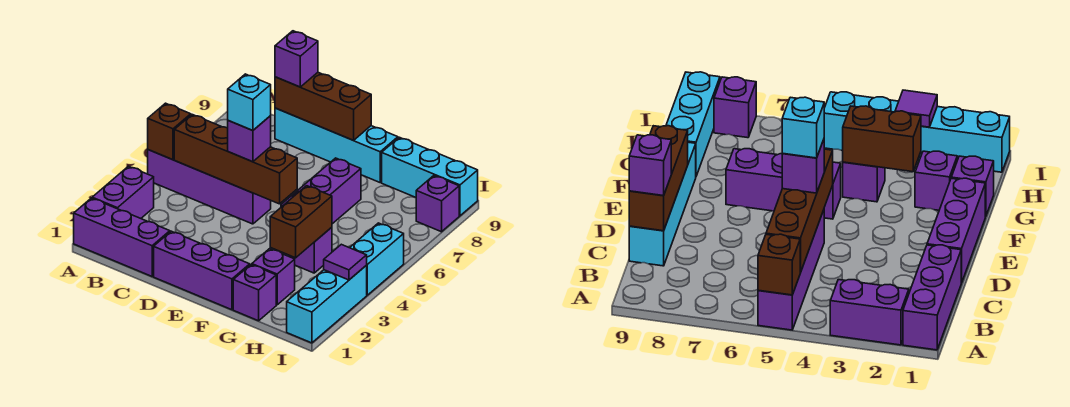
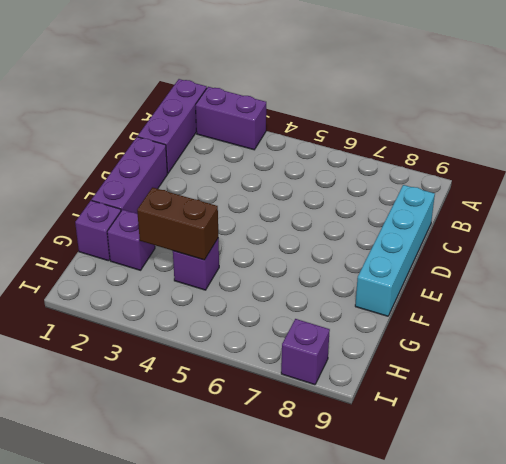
none -> purple brick A5:D5 level 1
none -> purple brick F5:F7 level 1
none -> cyan brick G9:I9 level 1

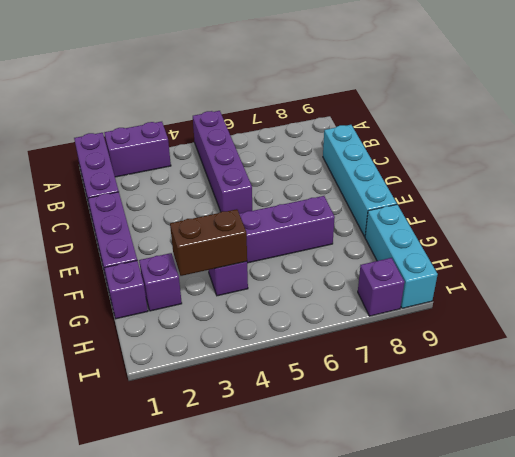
none -> cyan brick I1:I3 level 1
none -> cyan brick I4:I5 level 1
none -> brown brick A5 level 2

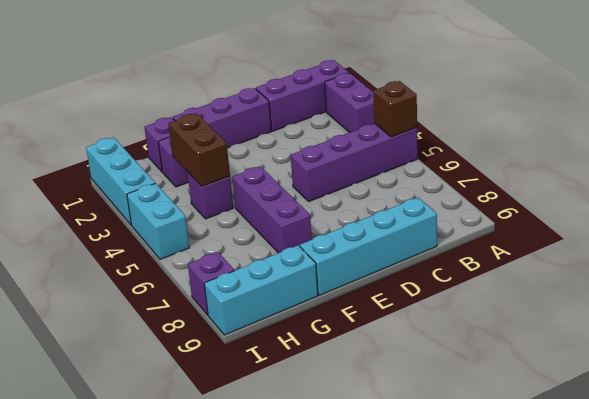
none -> brown brick B5:E5 level 2
none -> brown brick C9:E9 level 2
none -> purple tile I3 level 2

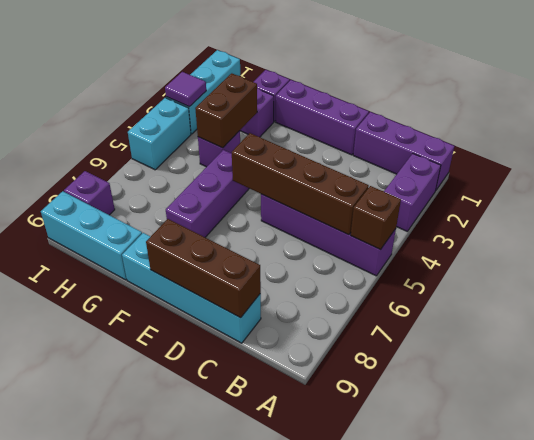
none -> purple brick C9 level 3
none -> purple brick D5 level 3
none -> cyan brick D5 level 4

